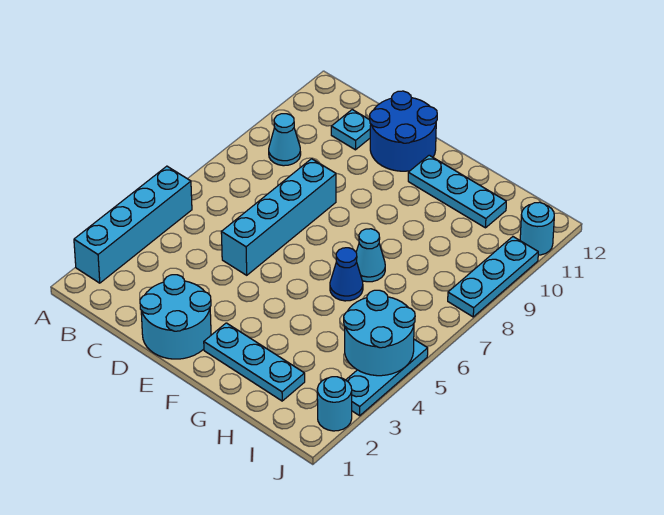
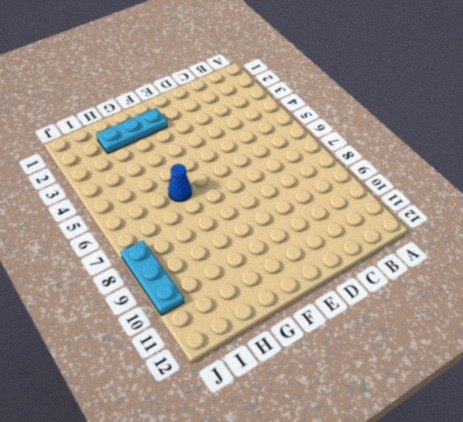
none -> cyan brick A2:A5 level 1
none -> cyan cone B9 level 1
none -> cyan plate C11 level 1

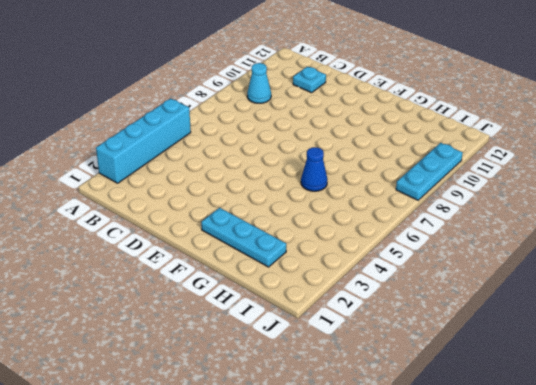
none -> cyan round brick D1:E2 level 1
none -> cyan brick D5:D8 level 1
none -> blue round brick D11:E12 level 1

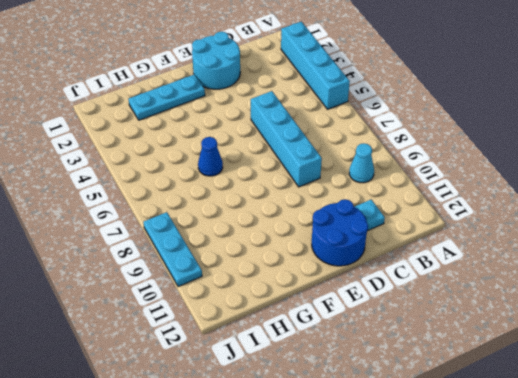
none -> cyan plate F11:H11 level 1
none -> cyan cone G7 level 1
none -> cyan round brick J2 level 1

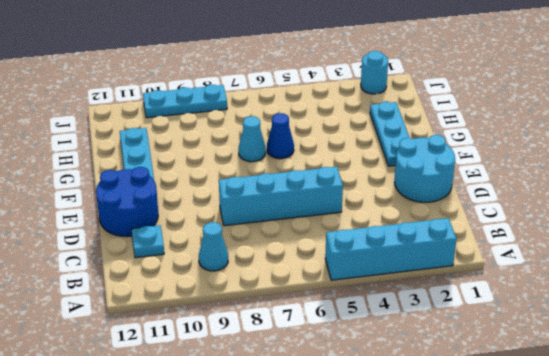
none -> cyan plate J3:J5 level 1
none -> cyan round brick J11 level 1
none -> cyan round brick I4:J5 level 2

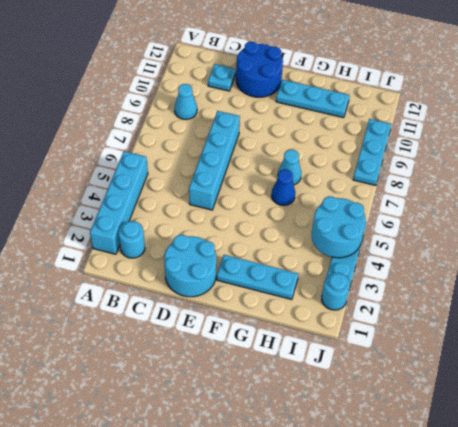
cyan round brick B2 level 1 -> cyan round brick J11 level 1

